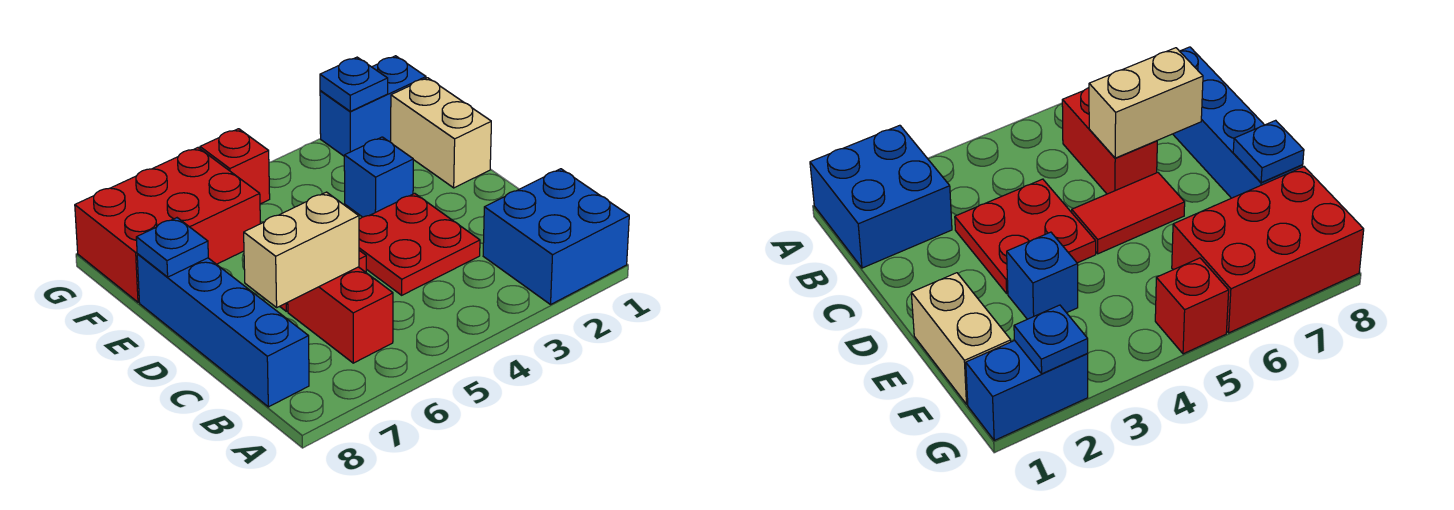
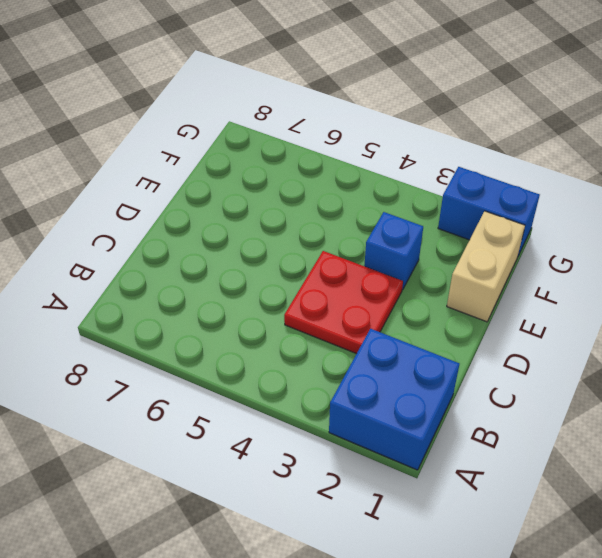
none -> red brick B6:C6 level 1
none -> blue brick B8:E8 level 1
none -> red tile D5:D6 level 1

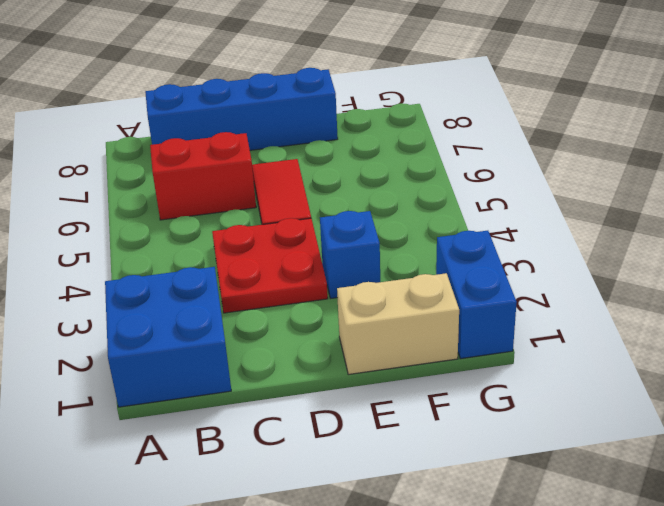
none -> red brick F6:G8 level 1
none -> red brick G5 level 1
none -> tan brick C6:C7 level 2

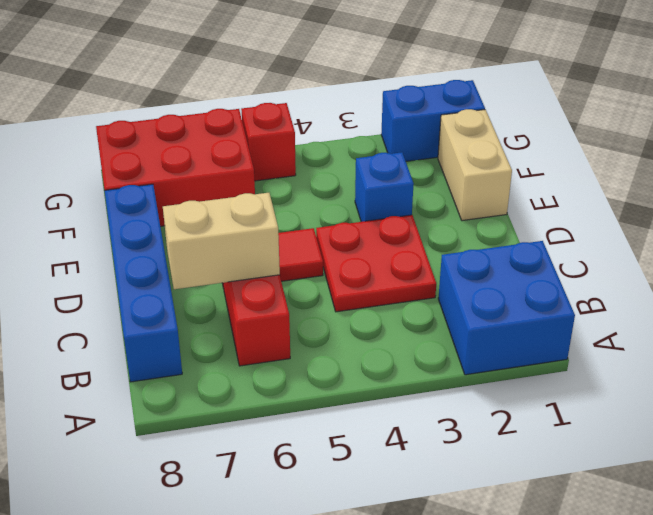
none -> blue plate E8 level 2
none -> blue plate G2 level 2

